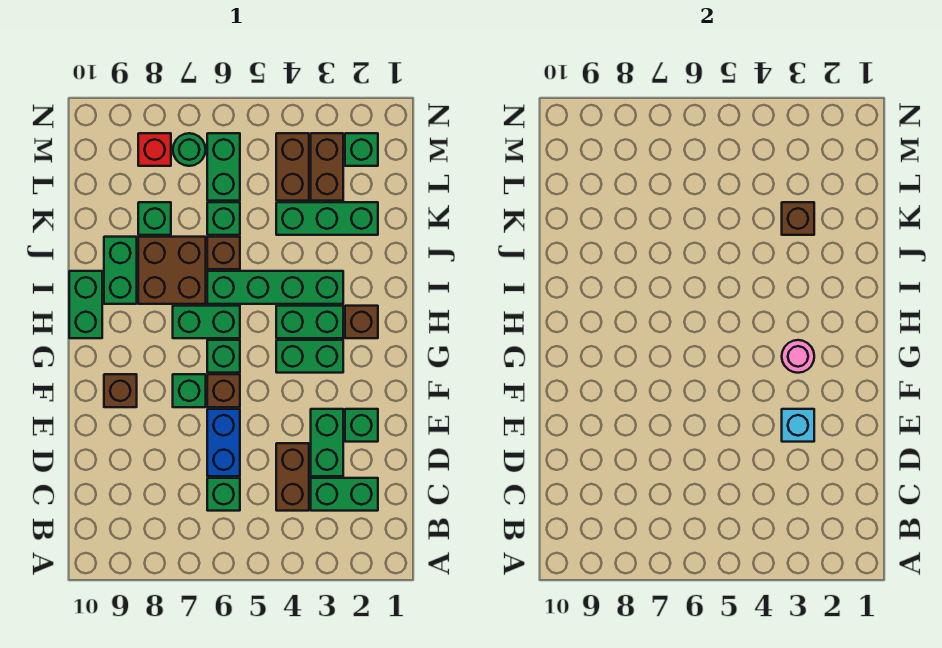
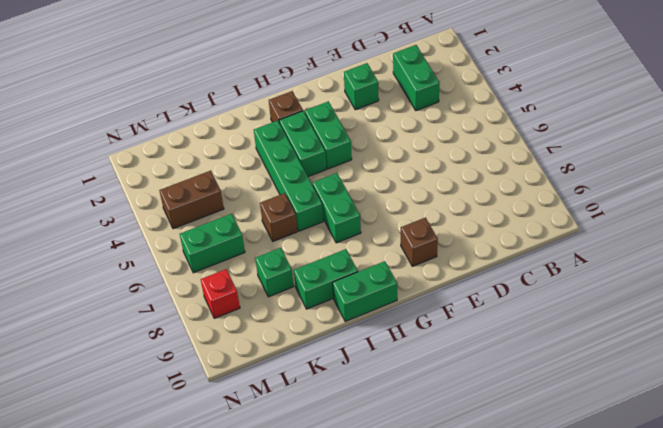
none -> brown brick C4:D4 level 1
none -> green brick C6 level 1
none -> green brick D3:E3 level 1
none -> blue brick D6:E6 level 1

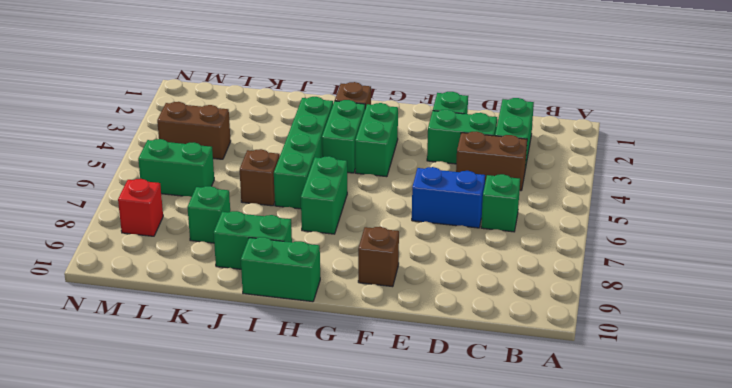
none -> brown brick F6 level 1
none -> green brick F7 level 1
none -> green brick G6 level 1
none -> brown brick I7:J8 level 1

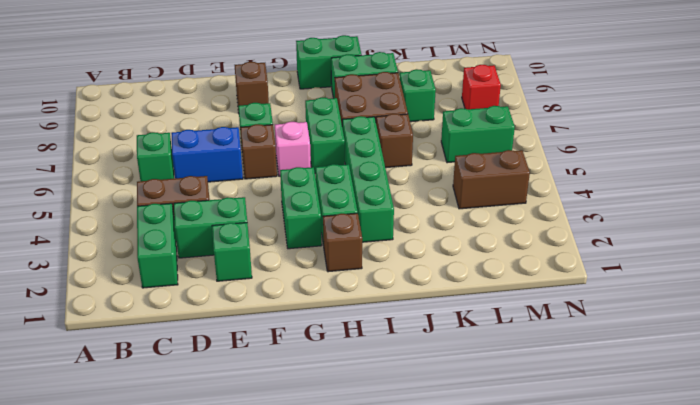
pink brick G6 level 1 -> green brick G6 level 1
none -> green brick K2:K4 level 1
none -> green brick K6 level 1
none -> brown brick L3:M3 level 1
none -> green brick M2 level 1

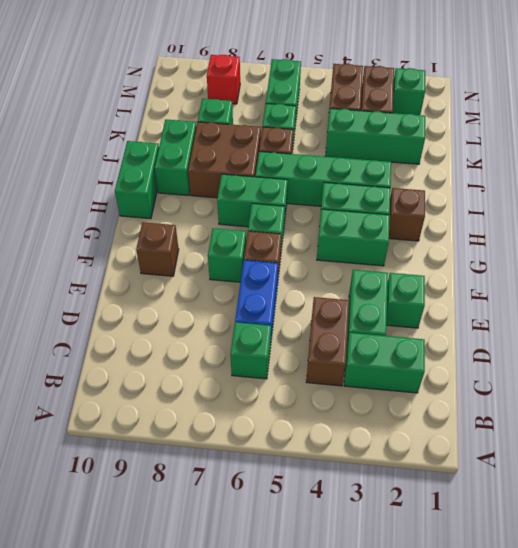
none -> green round brick M7 level 1
none -> cyan brick E3 level 2
none -> pink round brick G3 level 2
none -> brown brick K3 level 2

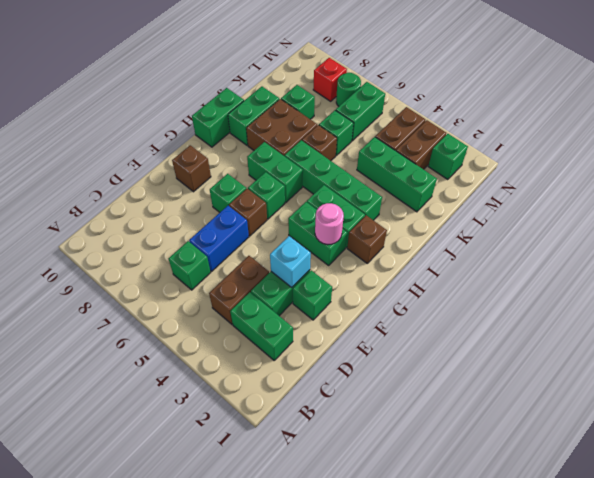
none -> brown brick K3 level 2

